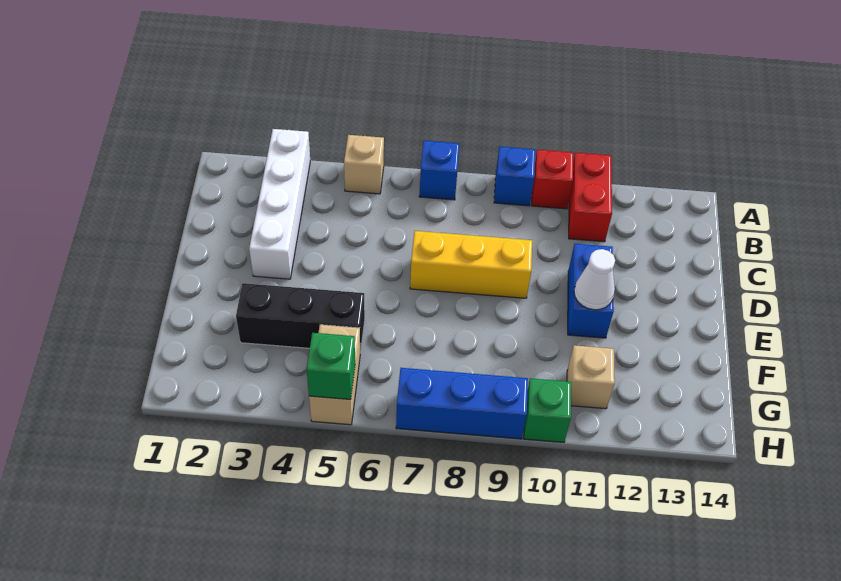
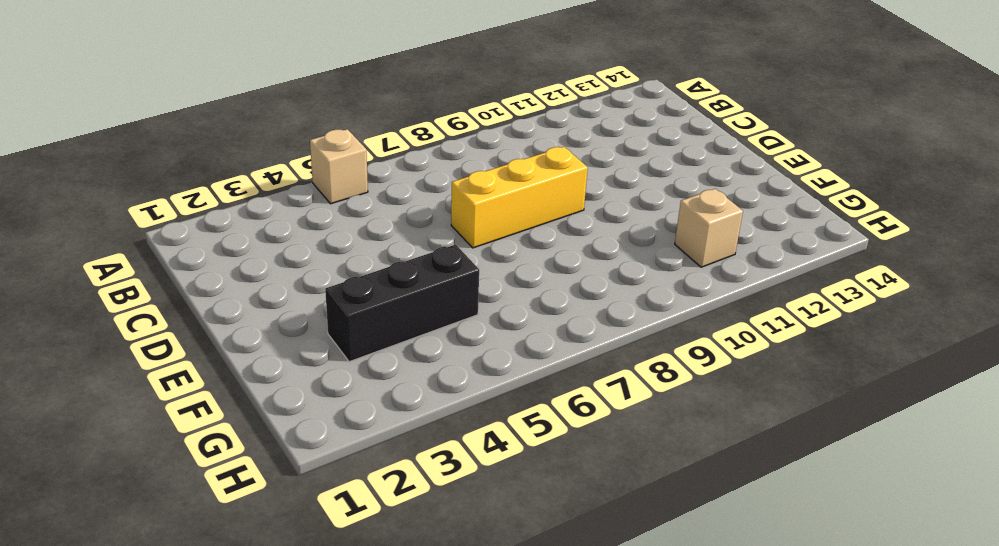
none -> white brick A3:D3 level 1
none -> blue brick A7 level 1
none -> blue brick A9 level 1

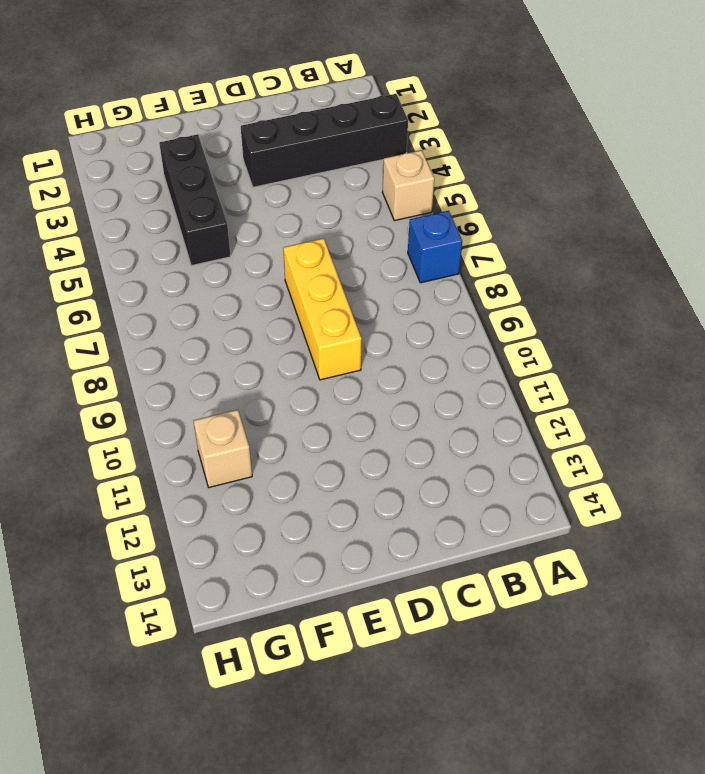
black brick A3:D3 level 1 -> white brick A3:D3 level 1
none -> blue brick A9 level 1
none -> red brick A10 level 1
none -> red brick A11:B11 level 1

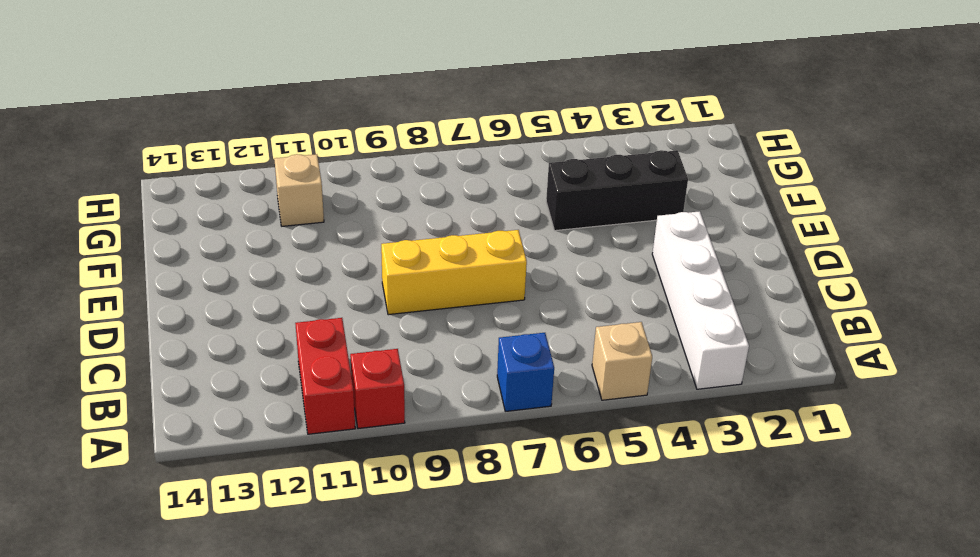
none -> blue brick A9 level 1
none -> blue brick D11:E11 level 1
none -> tan brick G5:H5 level 1

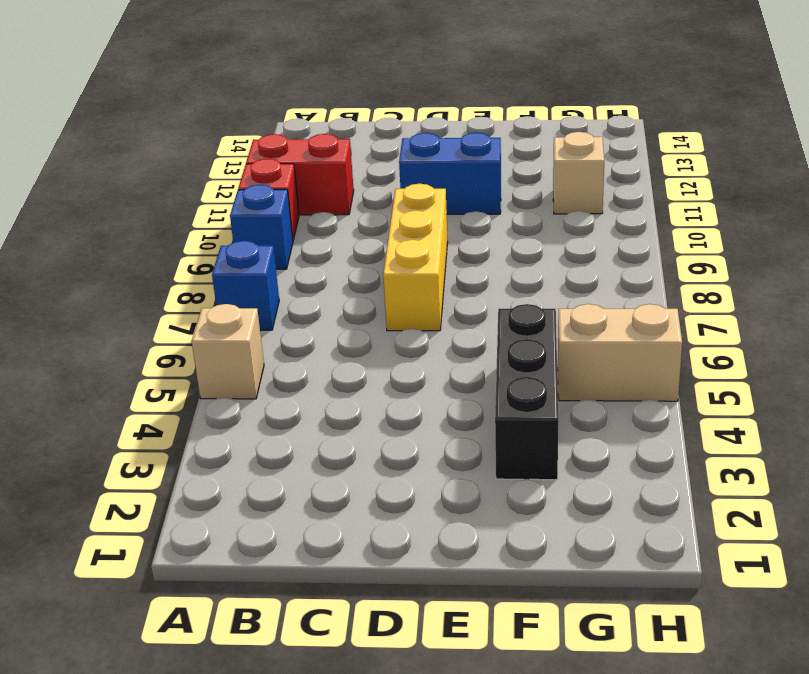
none -> white brick A3:D3 level 1
none -> blue brick H7:H9 level 1
none -> green brick H10 level 1

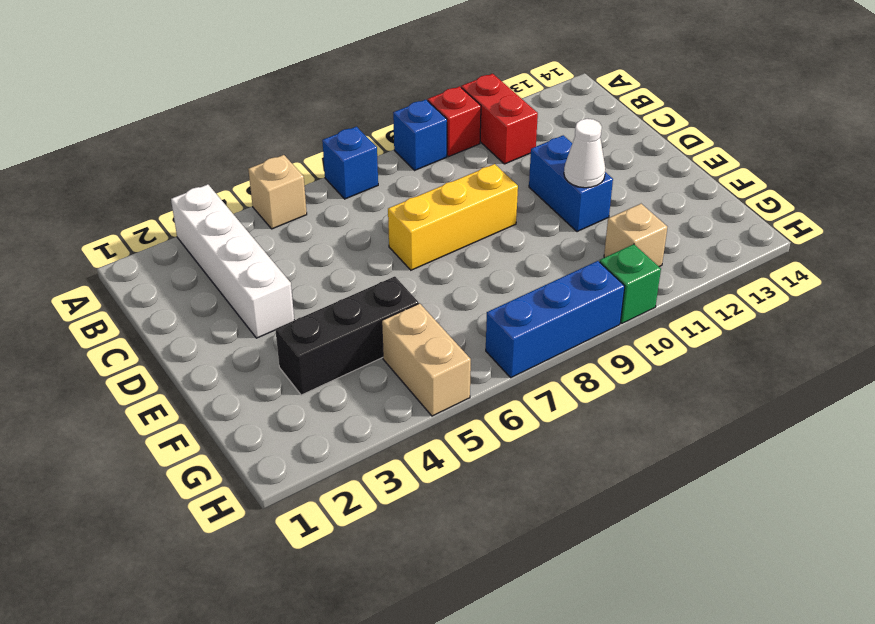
none -> green brick H5 level 2

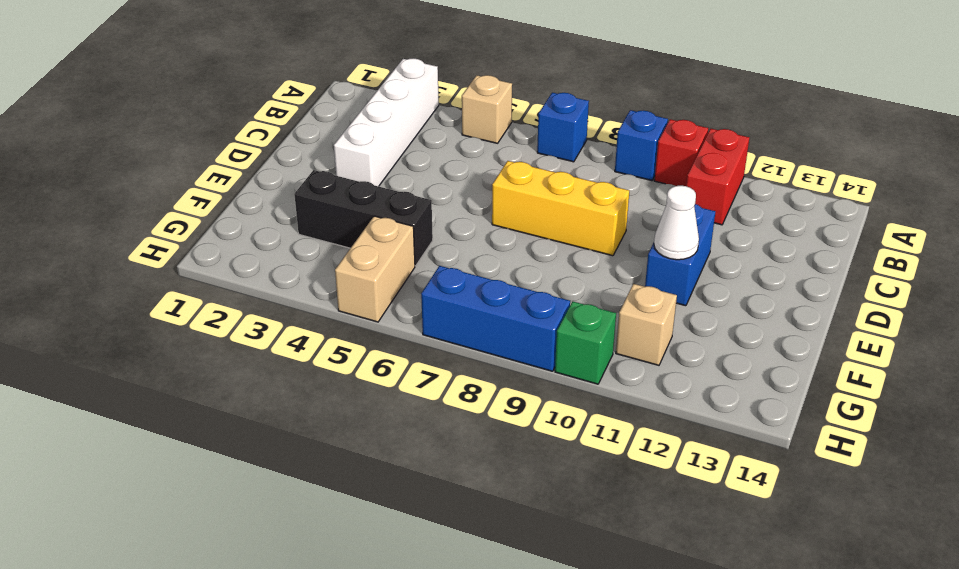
none -> green brick H5 level 2

